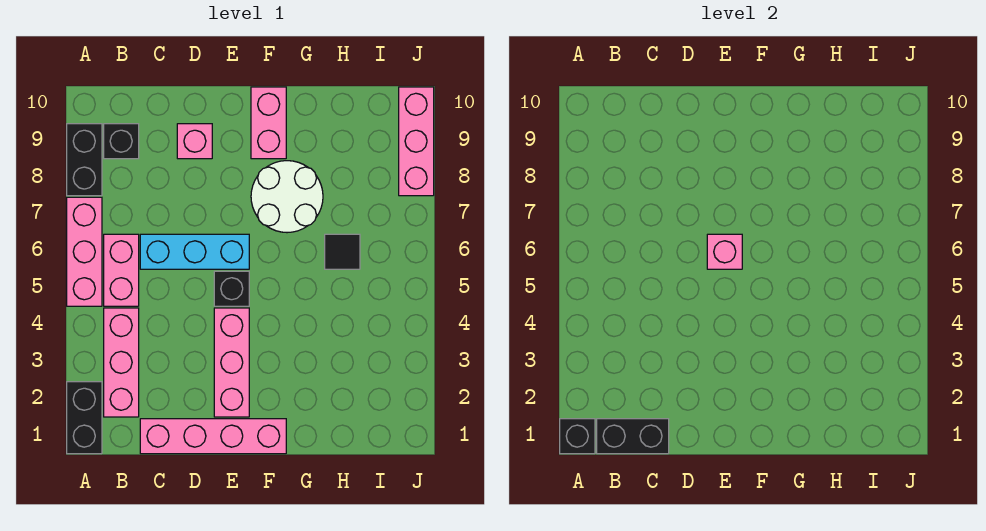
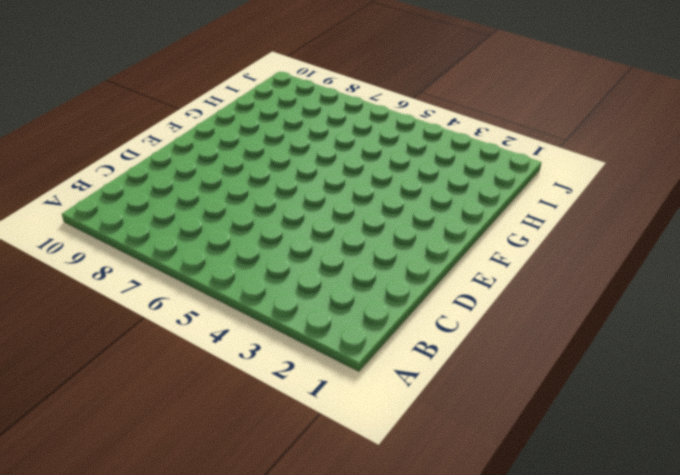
none -> black brick A1:A2 level 1
none -> pink brick A5:A7 level 1
none -> black brick A8:A9 level 1

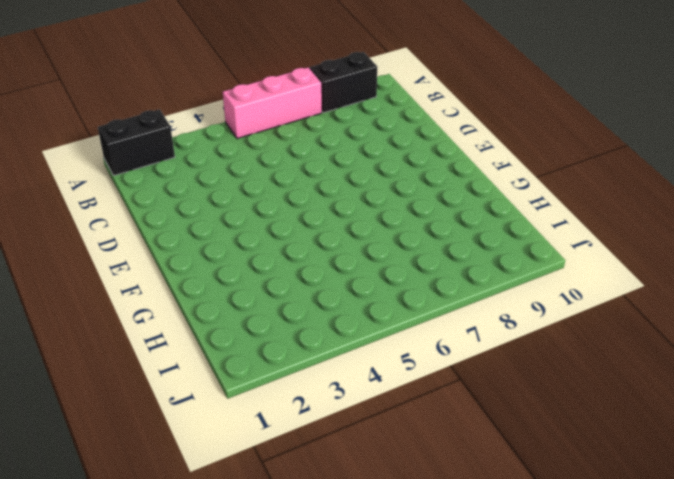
none -> pink brick B2:B4 level 1
none -> pink brick B5:B6 level 1
none -> black brick B9 level 1

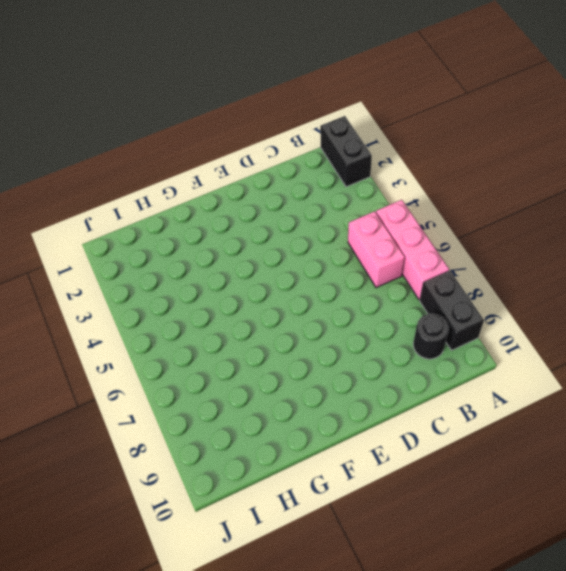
black round brick B9 level 1 -> black brick B9 level 1
none -> pink brick B2:B4 level 1
none -> pink brick C1:F1 level 1
none -> cyan brick C6:E6 level 1

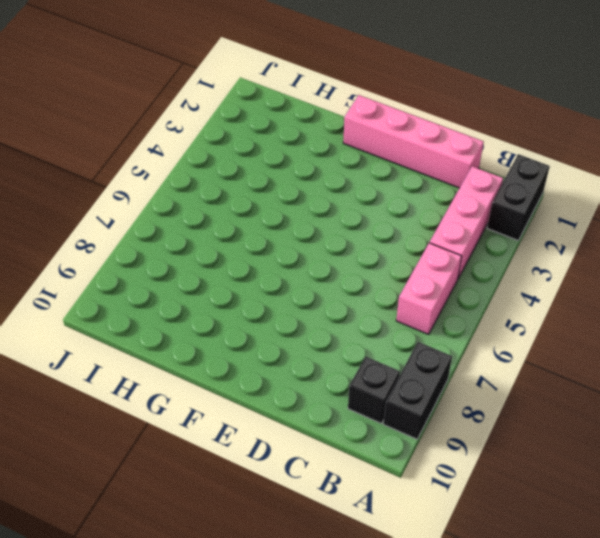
none -> pink brick A5:A7 level 1
none -> cyan brick C6:E6 level 1
none -> pink brick D9 level 1

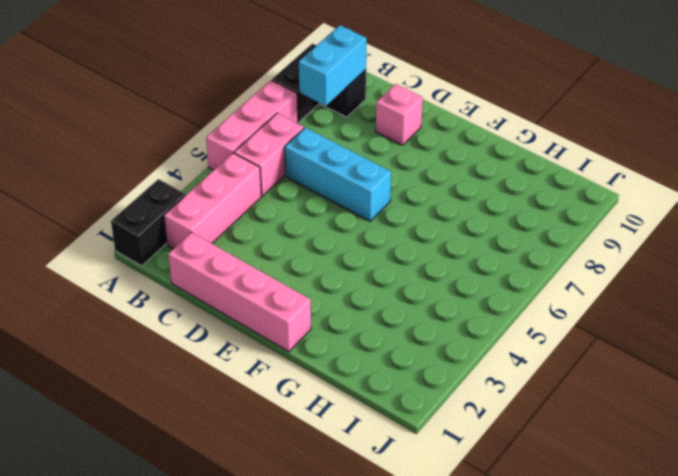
cyan brick B8:B9 level 2 -> none
none -> pink brick E2:E4 level 1
none -> black brick E5 level 1
none -> white round brick F7:G8 level 1

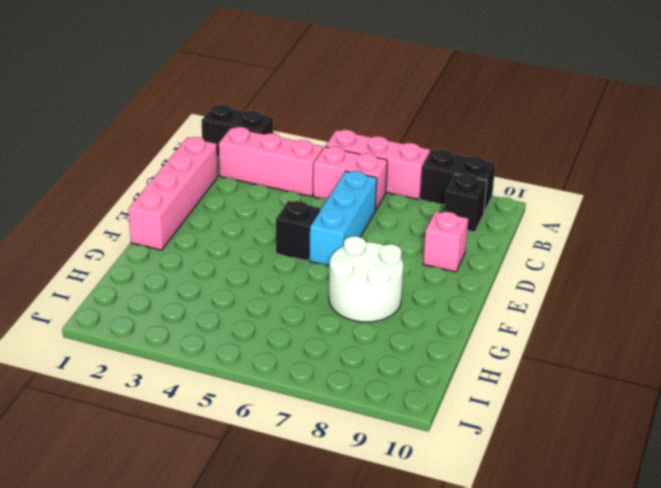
none -> pink brick E2:E4 level 1
none -> pink brick F9:F10 level 1
none -> black tile H6 level 1

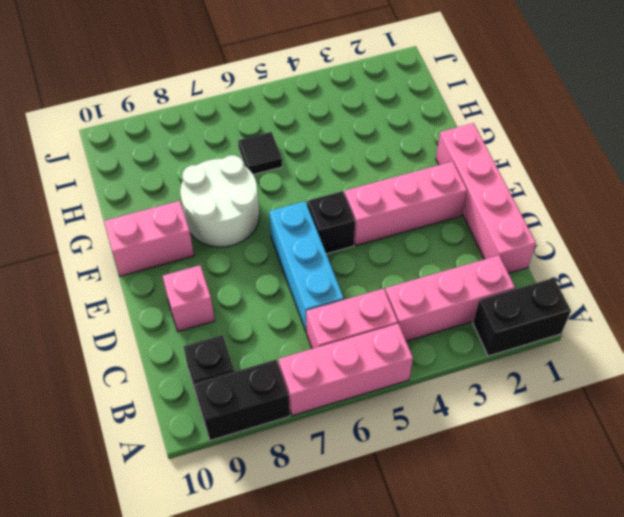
none -> pink brick J8:J10 level 1
none -> black brick A1 level 2
none -> black brick B1:C1 level 2

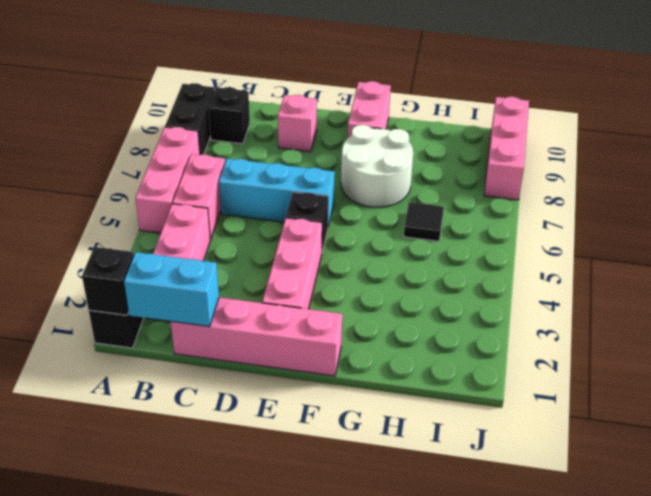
cyan brick B1:C1 level 2 -> black brick B1:C1 level 2
none -> pink brick E6 level 2

